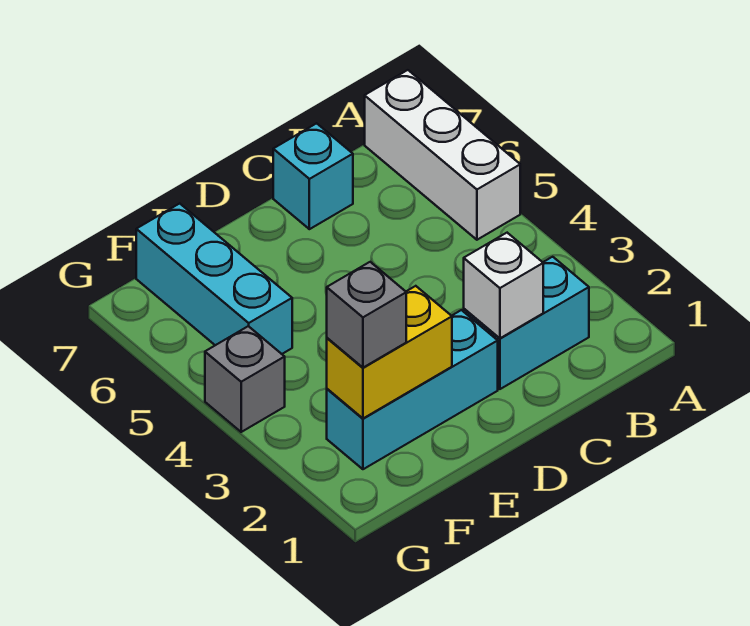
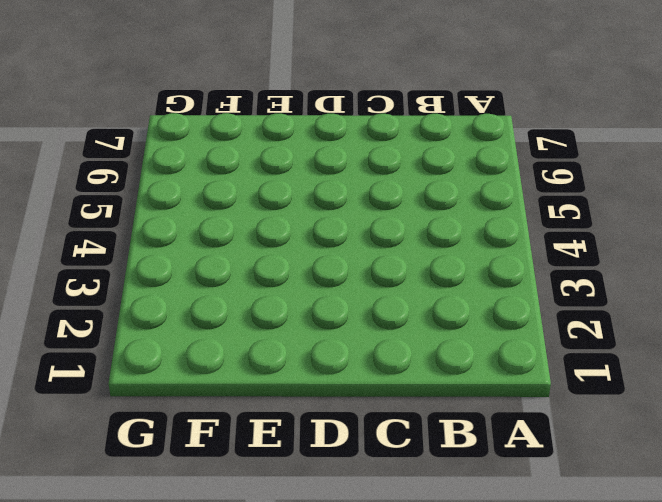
none -> white brick A5:A7 level 1
none -> cyan brick B2:C2 level 1

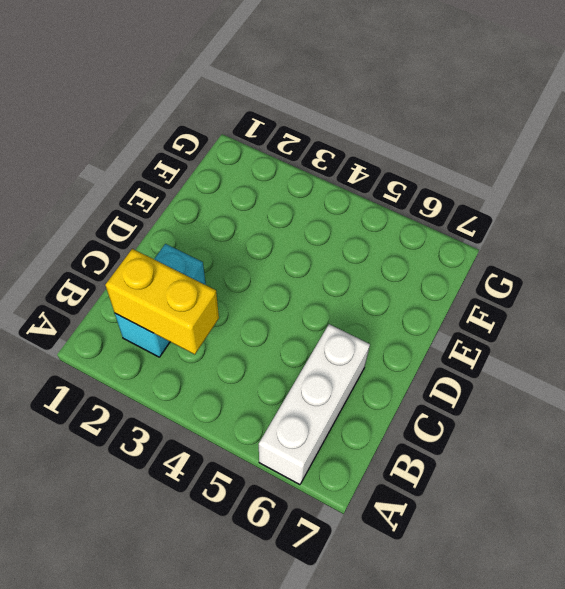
white brick A6:C6 level 1 -> white brick A5:A7 level 1
yellow brick B2:B3 level 2 -> yellow brick E2:F2 level 2
none -> cyan brick C7 level 1
none -> cyan brick D2:F2 level 1

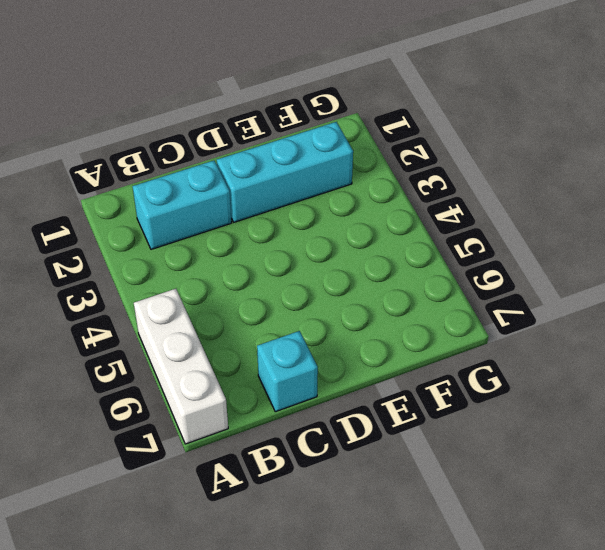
none -> cyan brick F5:F7 level 1
none -> grey brick G4 level 1

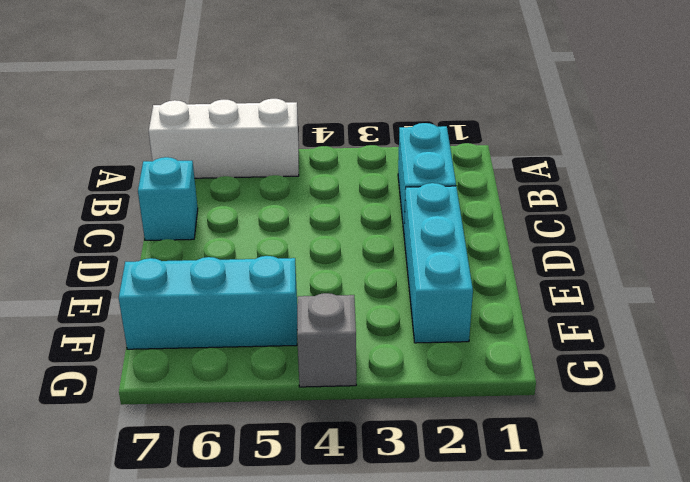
none -> white brick C2 level 2
none -> yellow brick E2:F2 level 2

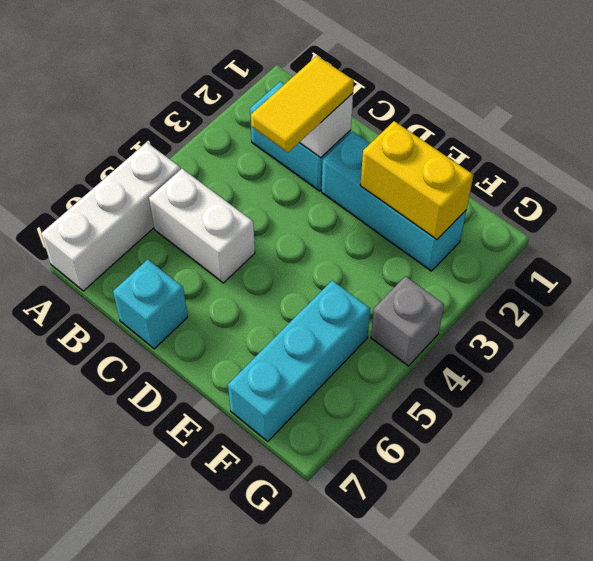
white brick B5:C5 level 1 -> none
yellow tile C2:C3 level 3 -> none
none -> grey brick F2 level 3

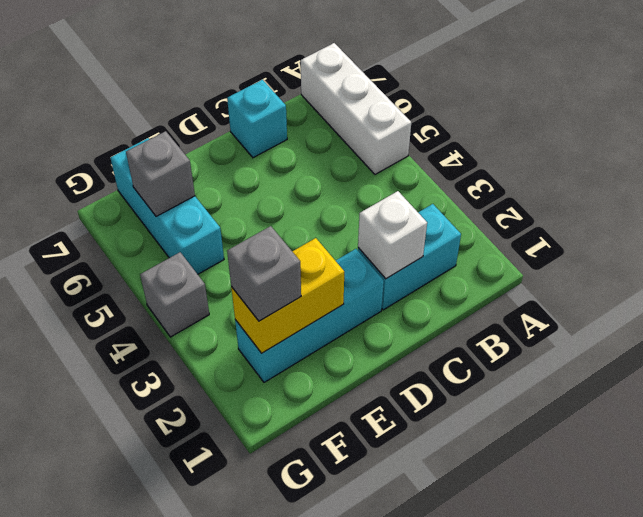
grey brick F6 level 2 -> none

